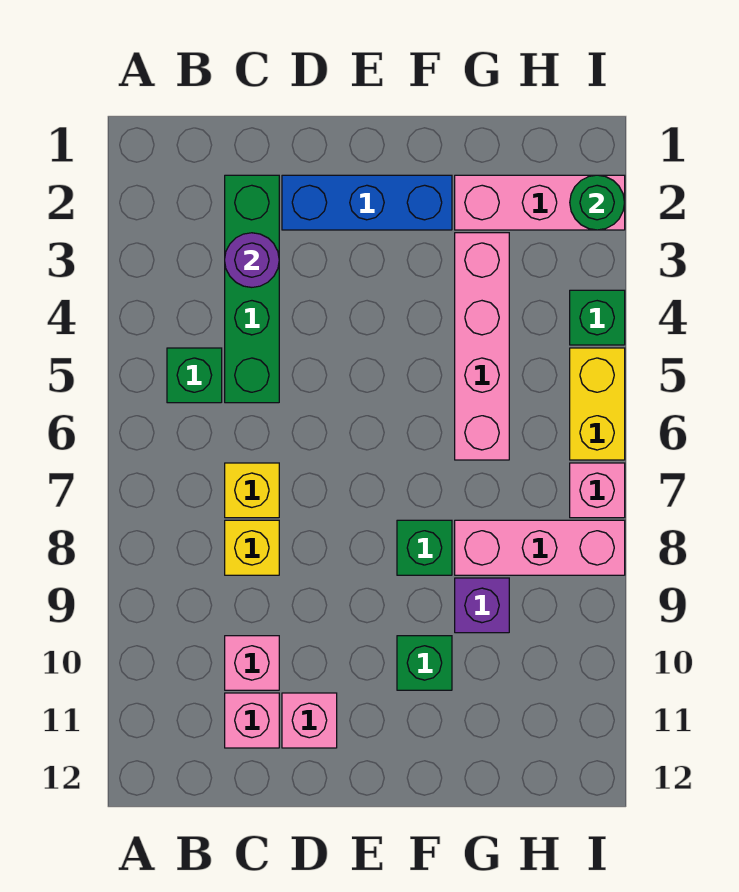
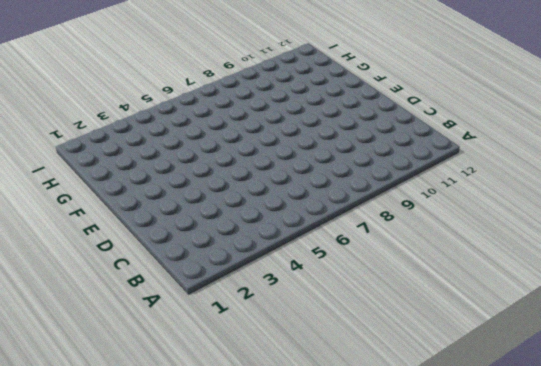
none -> green brick B5 level 1
none -> green brick C2:C5 level 1
none -> yellow brick C7 level 1

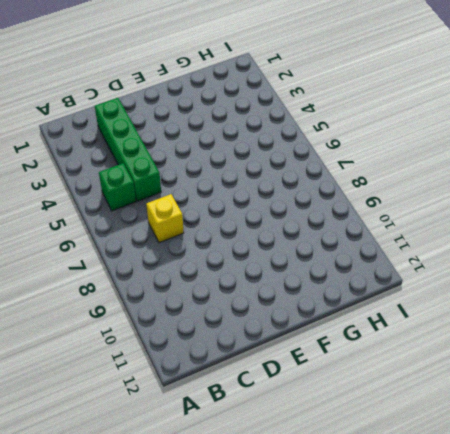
none -> yellow brick C8 level 1
none -> pink brick C10 level 1
none -> pink brick C11 level 1

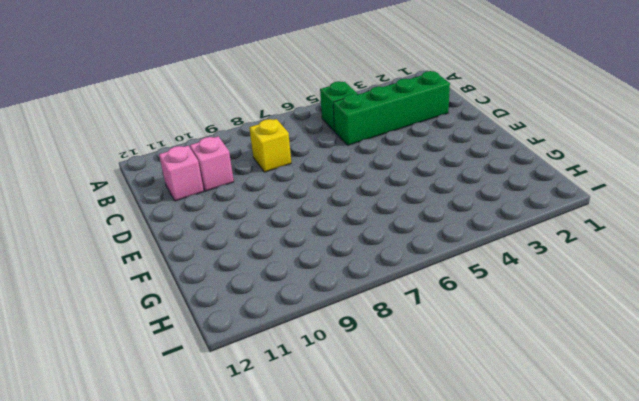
none -> yellow brick C7 level 1
none -> blue brick D2:F2 level 1
none -> pink brick D11 level 1

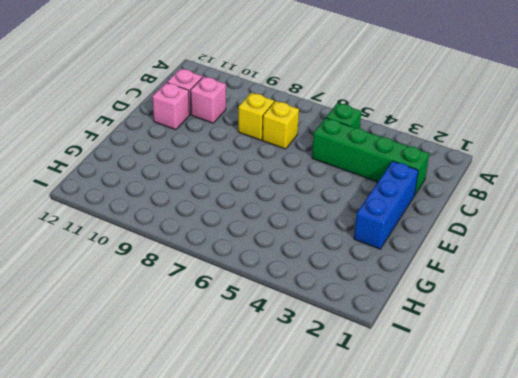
none -> green brick F8 level 1
none -> green brick F10 level 1
none -> pink brick G2:I2 level 1

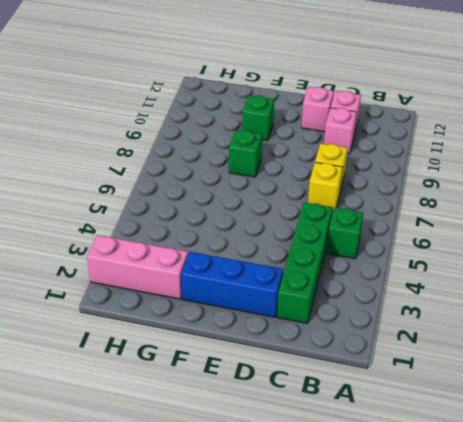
none -> pink brick G3:G6 level 1
none -> pink brick G8:I8 level 1
none -> purple brick G9 level 1

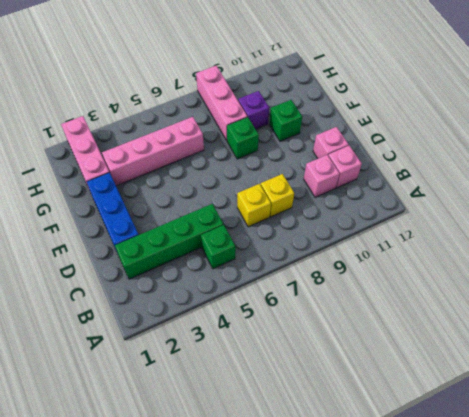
none -> green brick I4 level 1
none -> yellow brick I5:I6 level 1
none -> pink brick I7 level 1

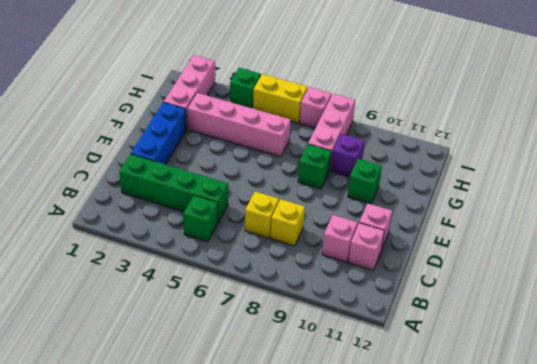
none -> purple round brick C3 level 2
none -> green round brick I2 level 2

